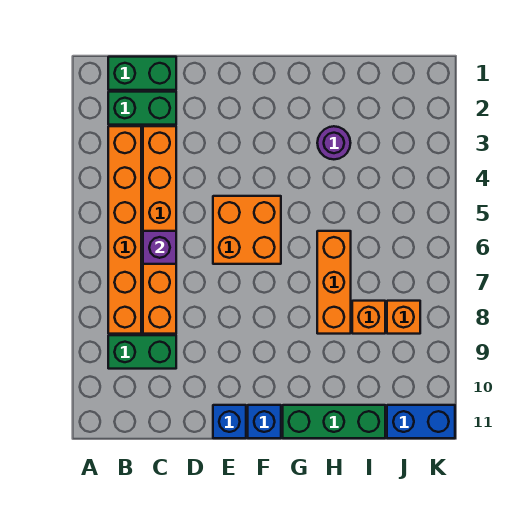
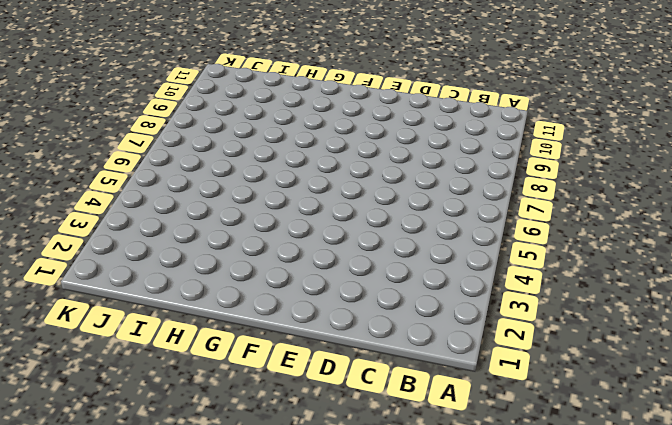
none -> green brick B1:C1 level 1
none -> green brick B2:C2 level 1
none -> orange brick B3:B8 level 1

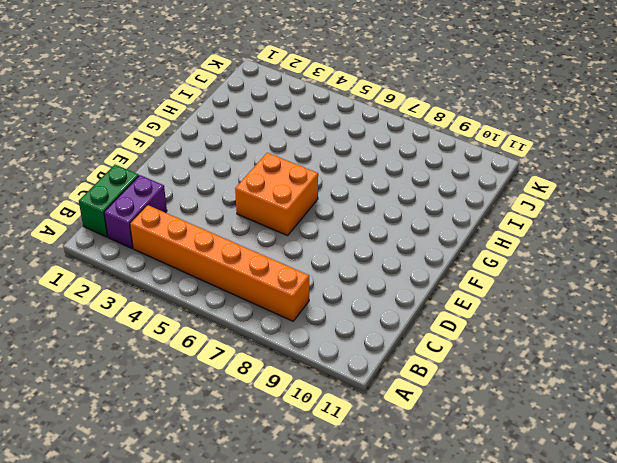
purple brick B2:C2 level 1 -> green brick B2:C2 level 1
none -> green brick B9:C9 level 1
none -> orange brick C3:C8 level 1
none -> blue brick E11 level 1

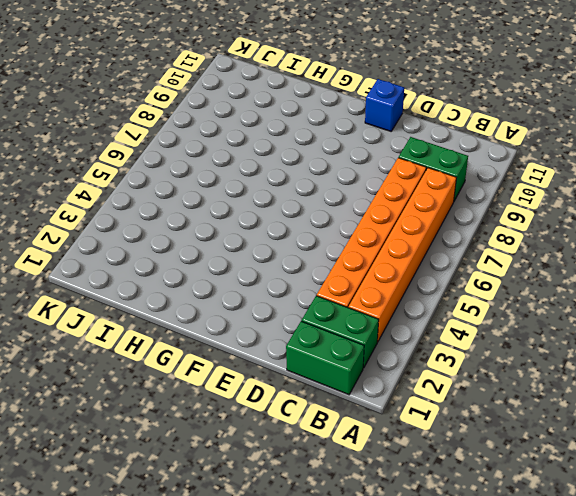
none -> orange brick E5:F6 level 1
none -> blue brick F11 level 1
none -> green brick G11:I11 level 1

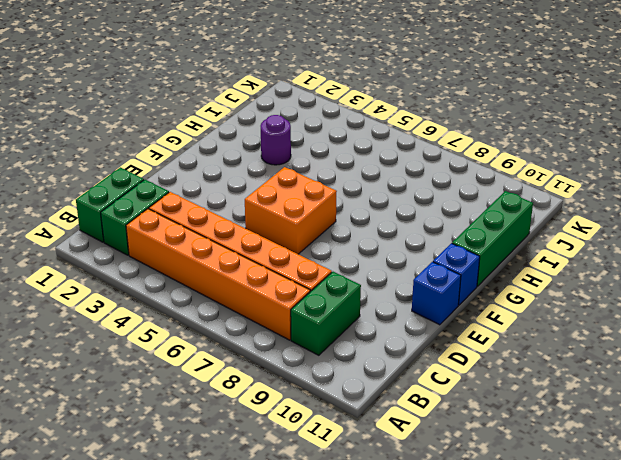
none -> orange brick H6:H8 level 1
none -> orange brick I8 level 1
none -> orange brick J8 level 1

